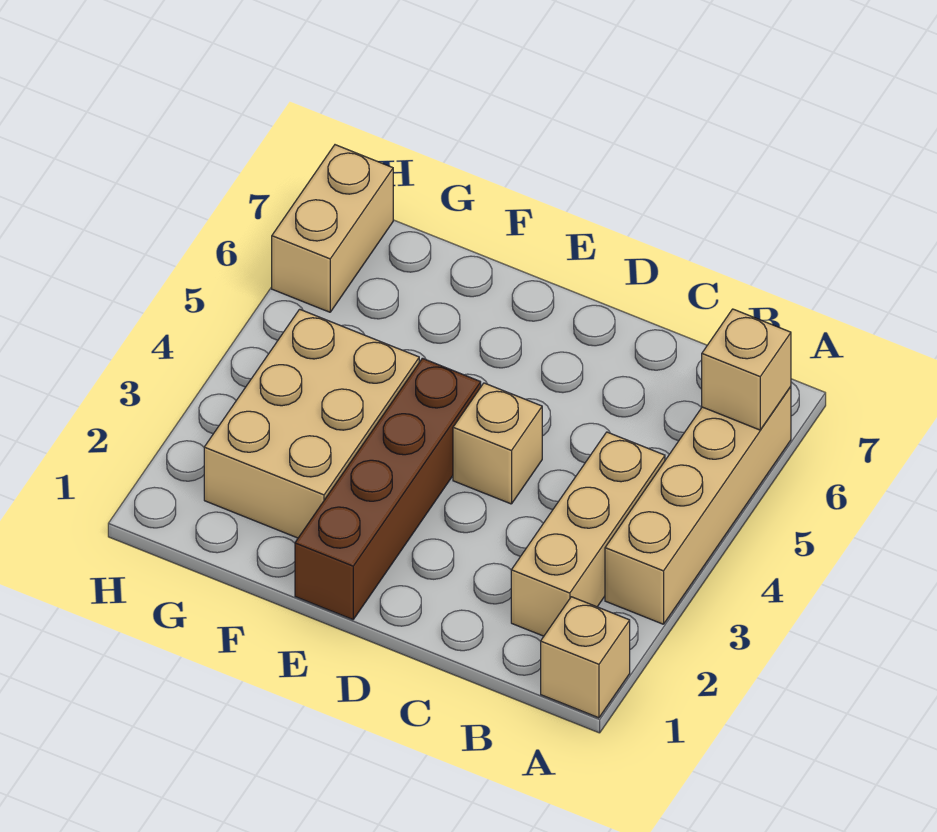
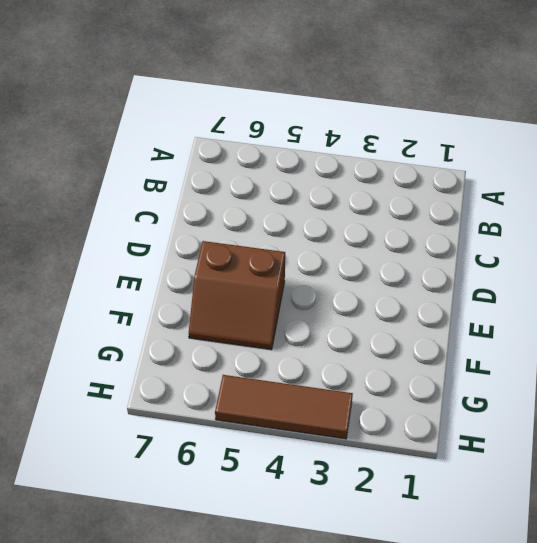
brown slope E5:F6 level 1 top E -> none
brown tile H3:H5 level 1 -> none
none -> tan brick A1 level 1
none -> tan brick A3:A6 level 1

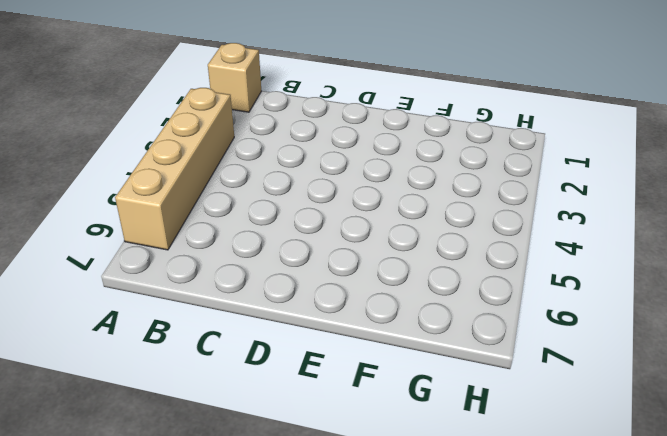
none -> tan brick B2:B4 level 1
none -> tan brick D4 level 1

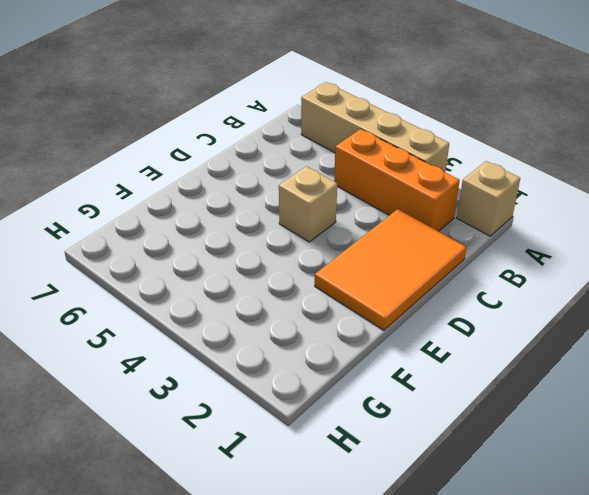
orange brick B2:B4 level 1 -> tan brick B2:B4 level 1
orange tile C1:E2 level 1 -> brown brick E1:E4 level 1
none -> tan brick F2:G4 level 1
none -> tan brick H6:H7 level 1

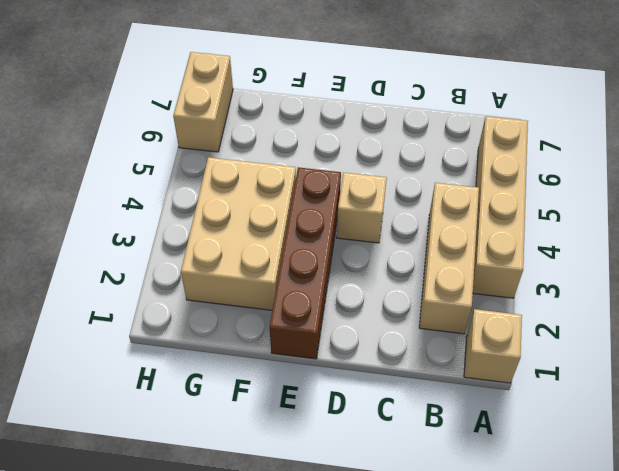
none -> tan brick A6 level 2

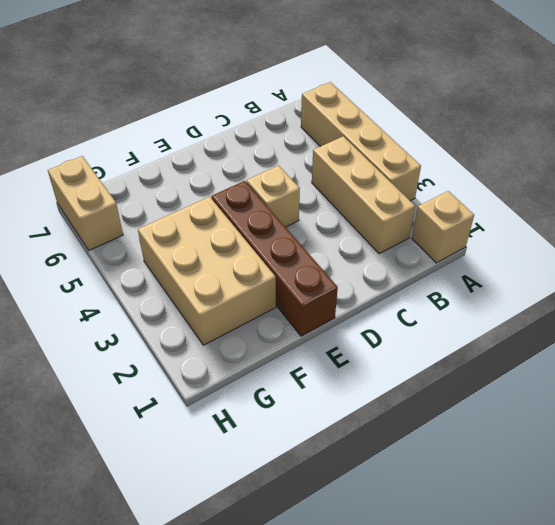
none -> tan brick A6 level 2

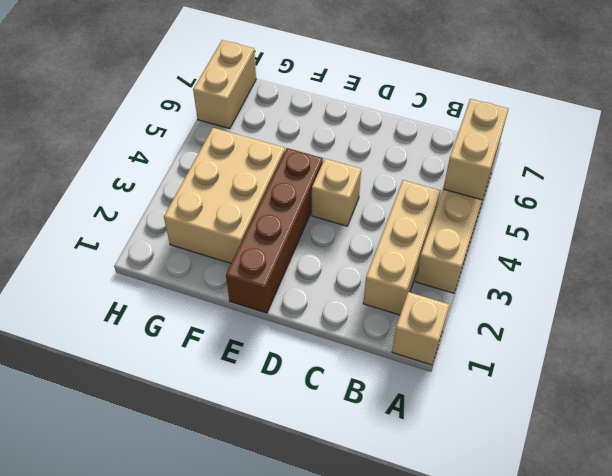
tan brick A5:A6 level 2 -> tan brick A6 level 2

